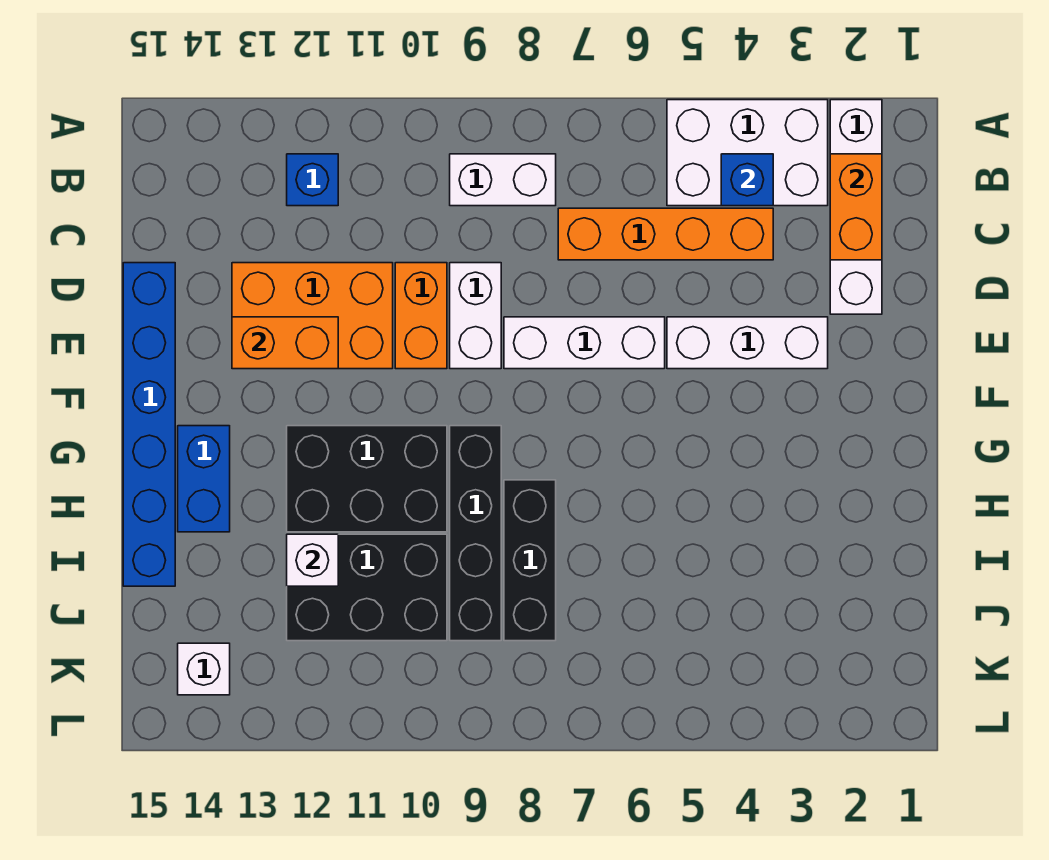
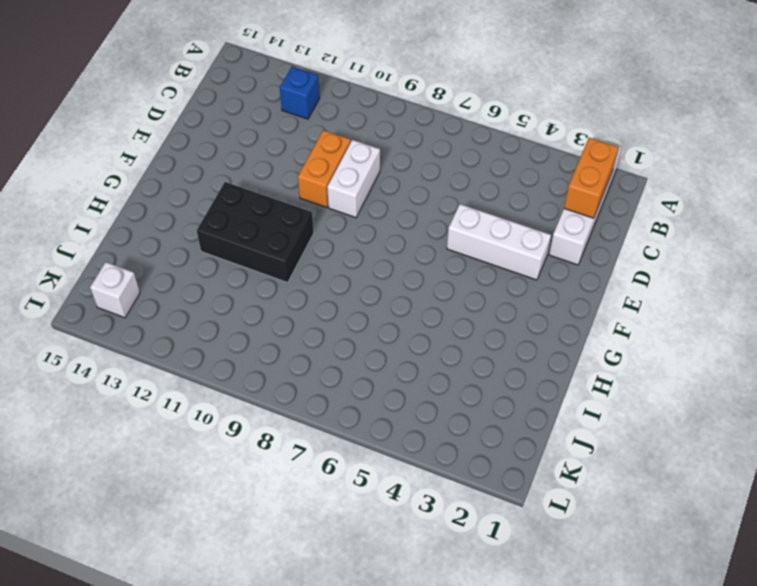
none -> white brick A3:B5 level 1
none -> white brick B8:B9 level 1
none -> orange brick C4:C7 level 1

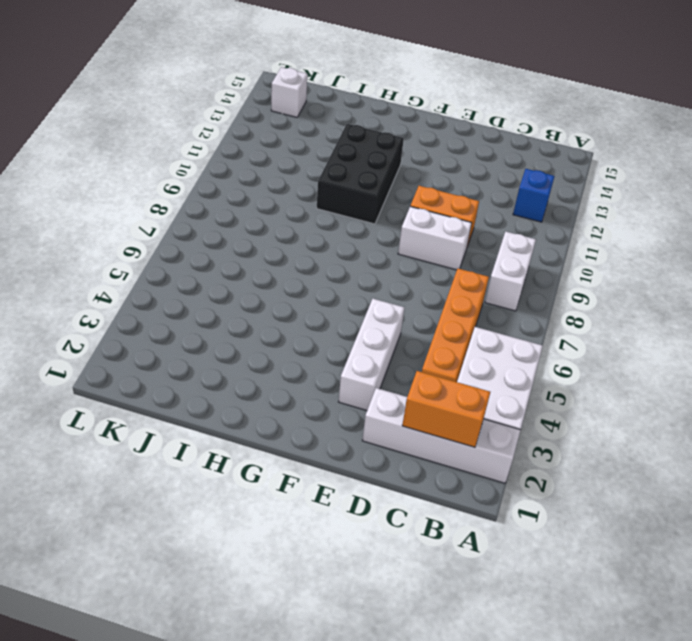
none -> orange brick D11:E13 level 1
none -> blue brick D15:I15 level 1
none -> white brick E6:E8 level 1

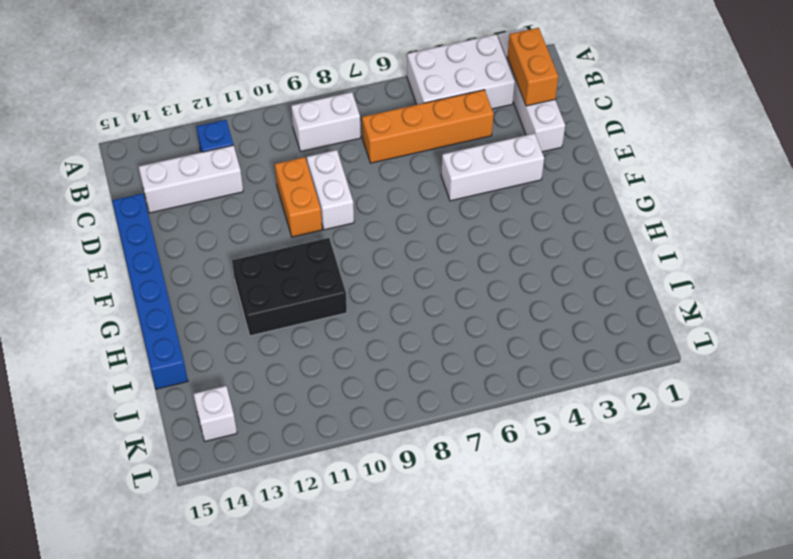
white brick C12:C14 level 1 -> white brick E6:E8 level 1
none -> orange brick D11:E13 level 1
none -> black brick G9:J9 level 1
none -> blue brick G14:H14 level 1

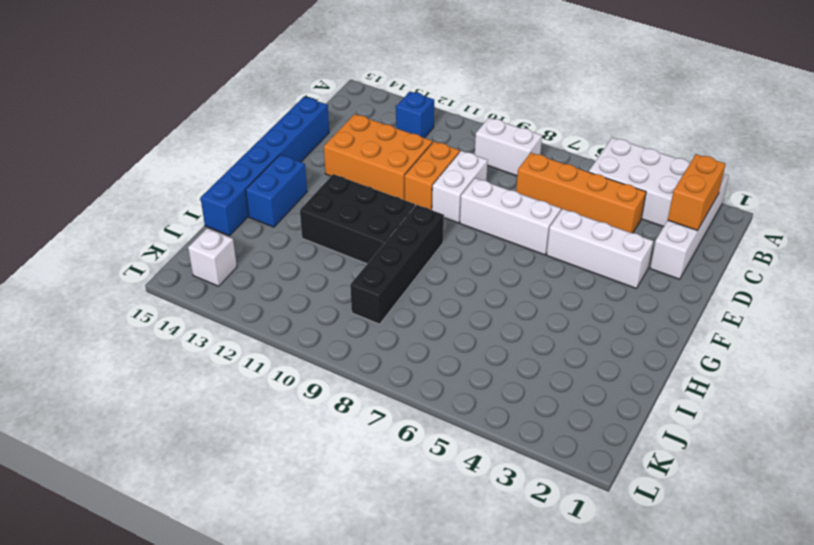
none -> black brick H8:J8 level 1
none -> black brick I10:J12 level 1
none -> blue brick B4 level 2

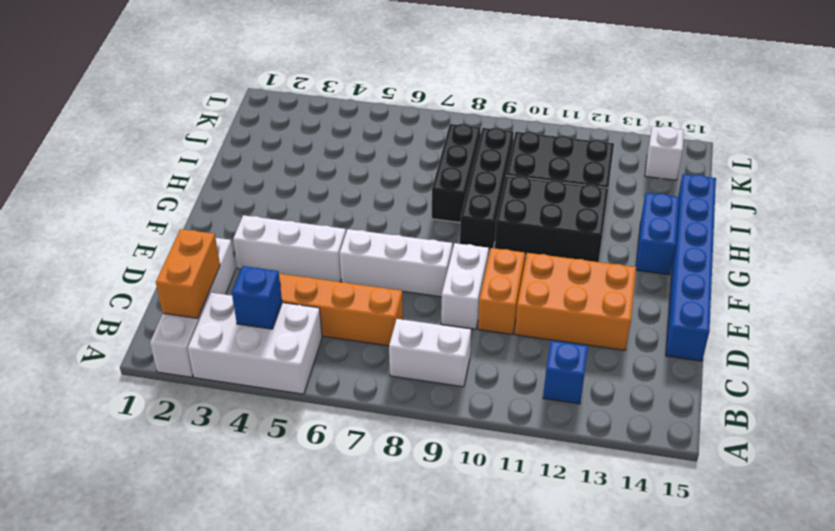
none -> orange brick E12:E13 level 2
none -> white brick I12 level 2

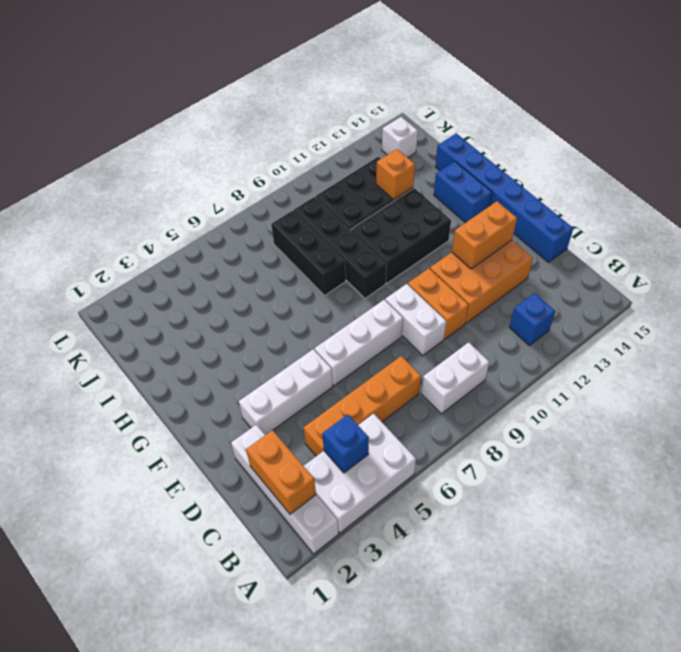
orange brick I12 level 2 -> white brick I12 level 2

